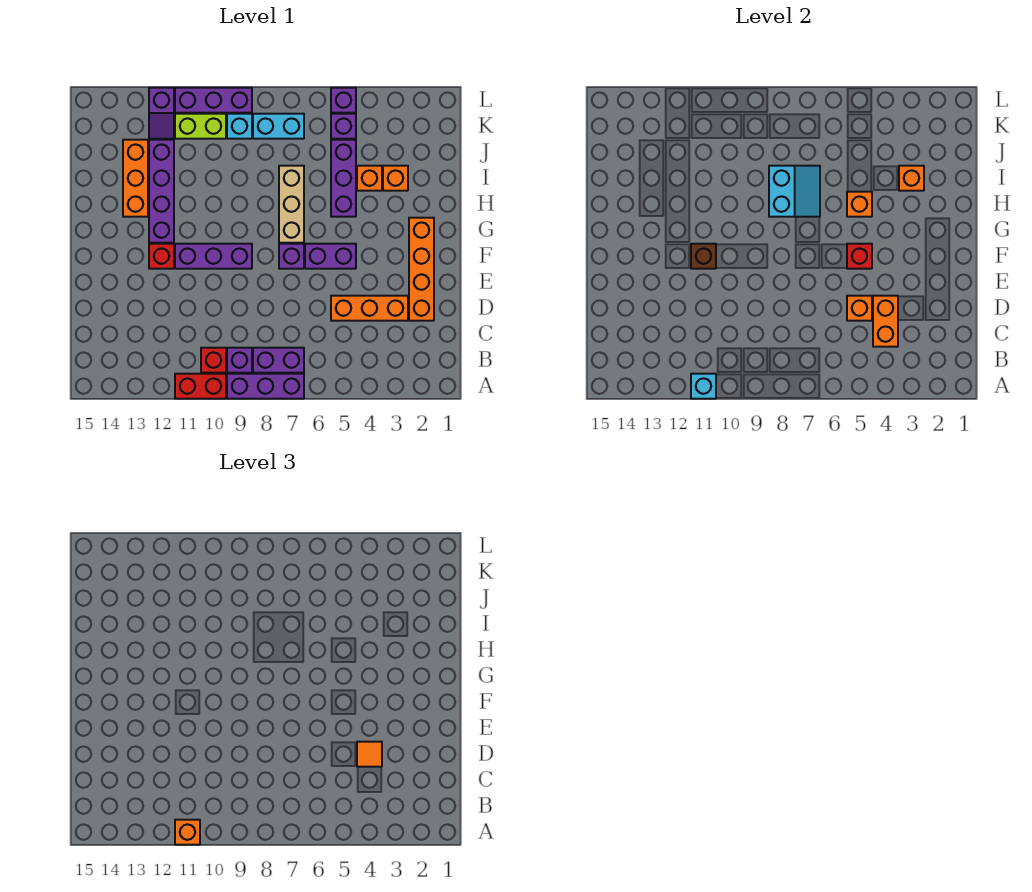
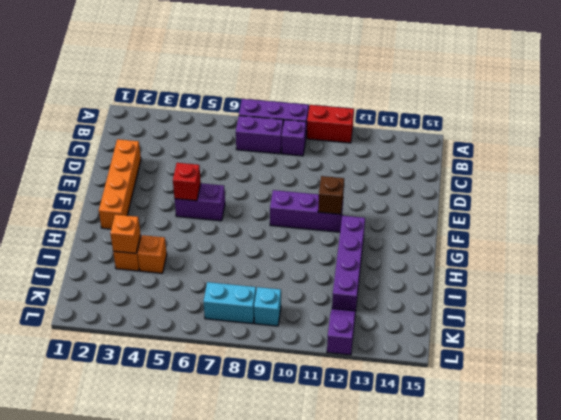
none -> red brick B10 level 1
none -> orange brick D3:D5 level 1
none -> purple brick F7 level 1
none -> red brick F12 level 1

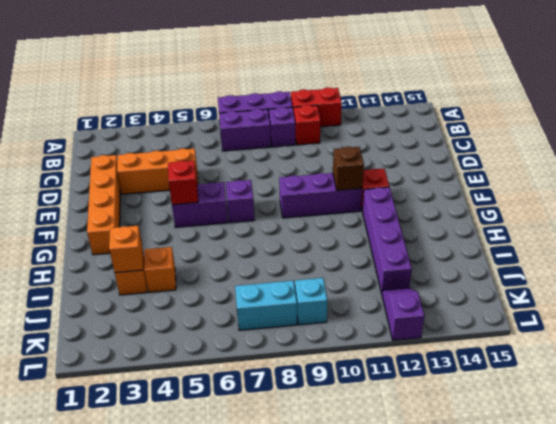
none -> tan brick G7:I7 level 1
none -> purple brick H5:J5 level 1
none -> orange brick H13:J13 level 1
none -> purple brick K5 level 1

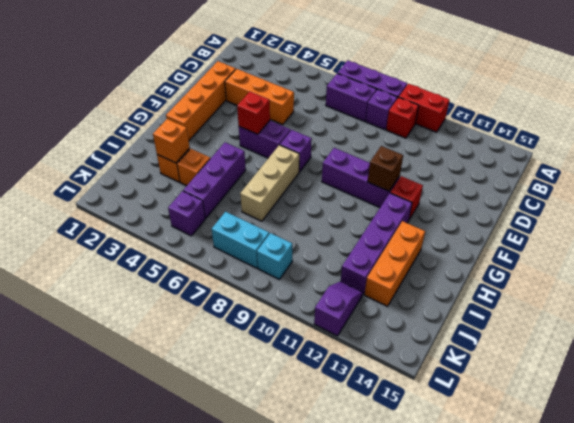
none -> lime brick K10:K11 level 1
none -> purple brick L5 level 1
none -> purple brick L9:L11 level 1
none -> cyan brick A11 level 2

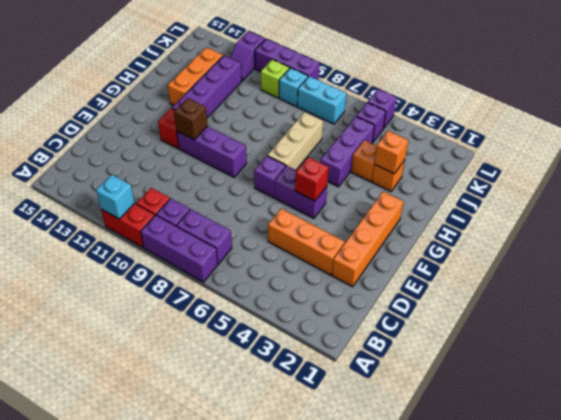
lime brick K10 level 1 -> lime brick K10:K11 level 1
none -> orange brick C4:D4 level 2
none -> orange brick D5 level 2
none -> orange brick H5 level 2
none -> cyan slope H7:I8 level 2 top 8

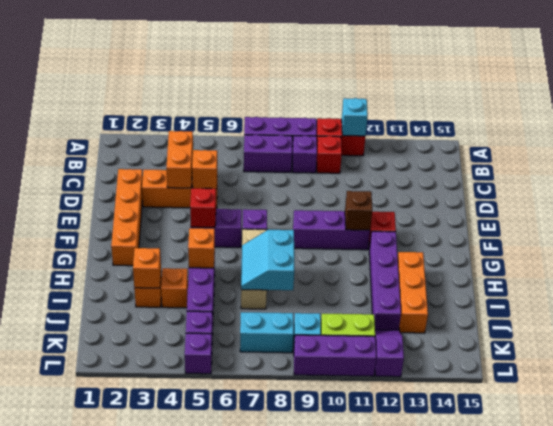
none -> orange brick A11 level 3
none -> orange tile D4 level 3

